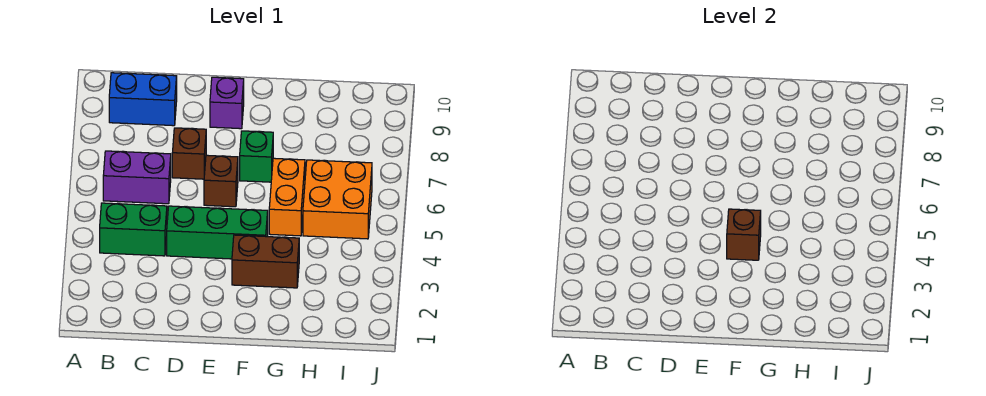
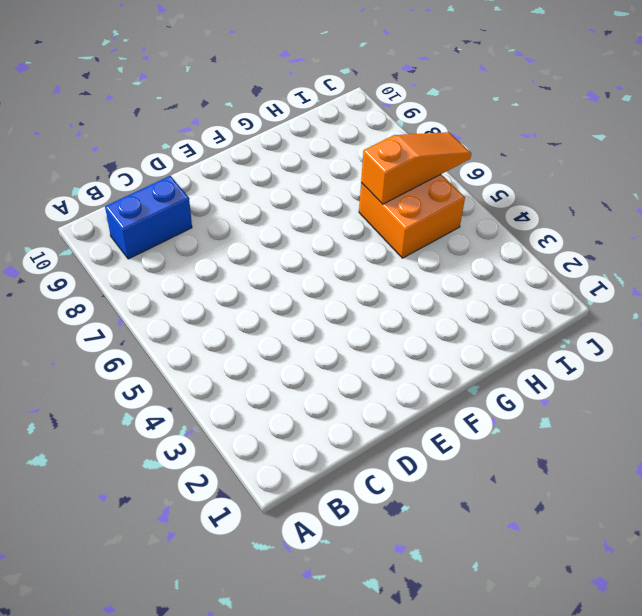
orange slope H6:J6 level 2 top H -> none
none -> green brick B4:C4 level 1
none -> purple brick B6:C6 level 1
none -> green brick D4:F4 level 1

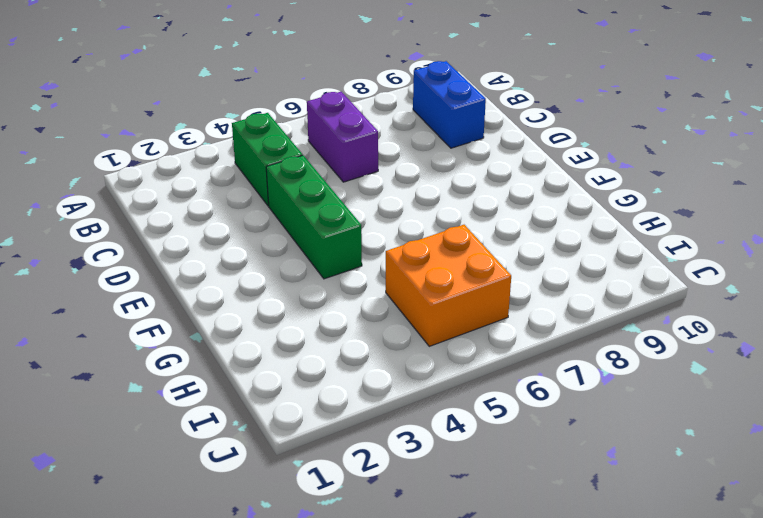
none -> brown brick D7 level 1
none -> brown brick E6 level 1
none -> purple brick E9 level 1

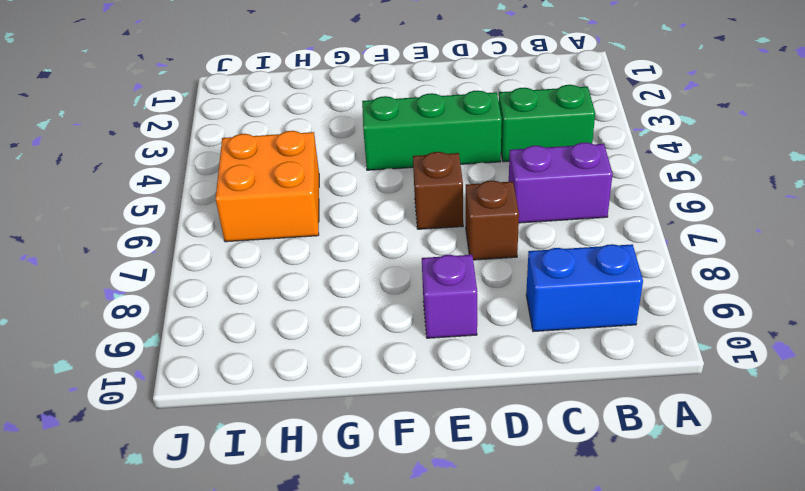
none -> brown brick F3:G3 level 1
none -> green brick F7 level 1
none -> orange brick G5:G6 level 1

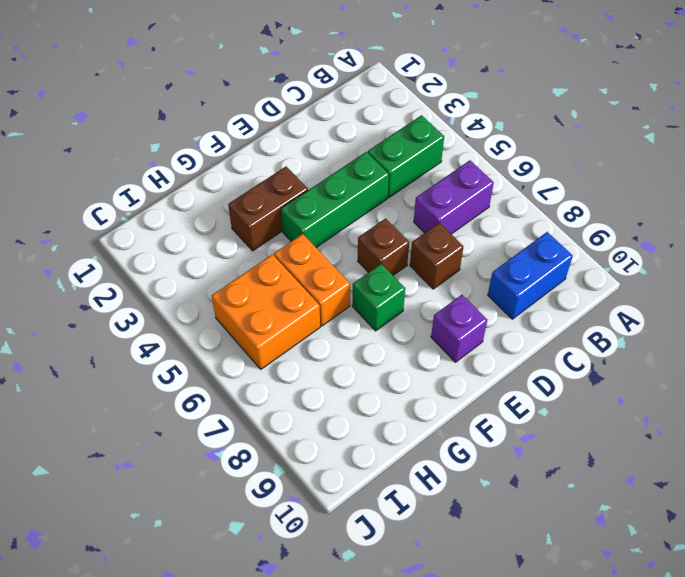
none -> brown brick F4 level 2

